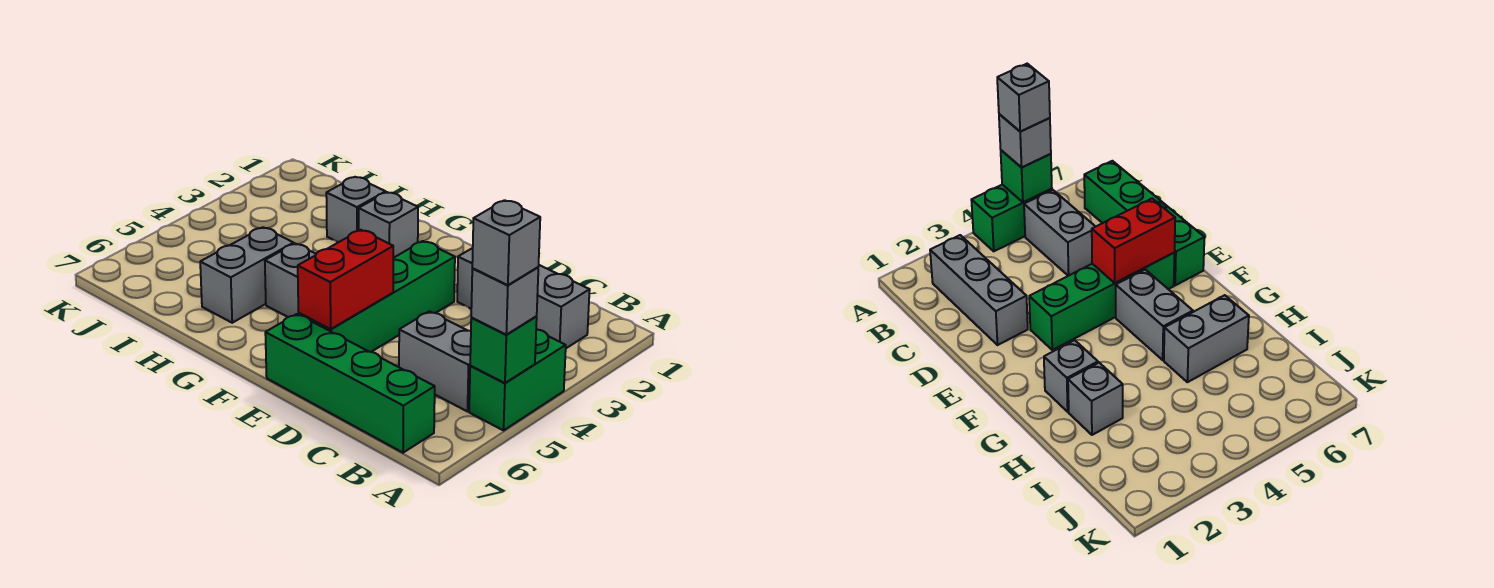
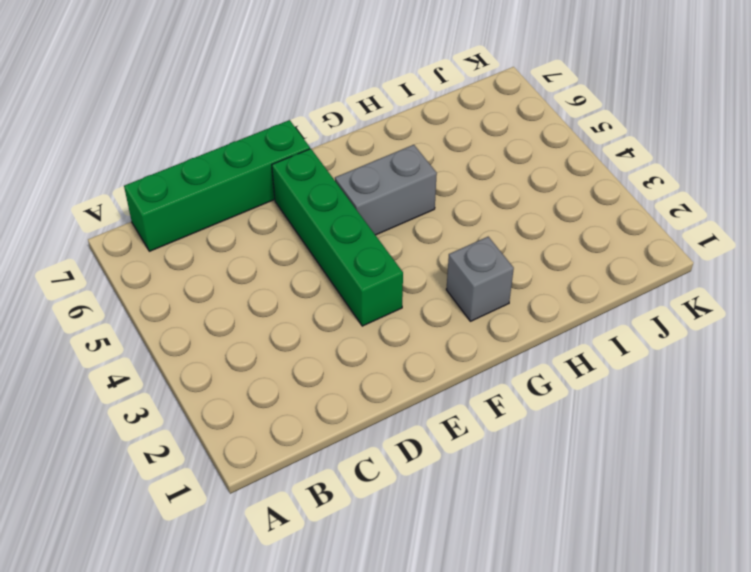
none -> green brick A4:A5 level 1
none -> grey brick B2:D2 level 1
none -> grey brick B5:C5 level 1

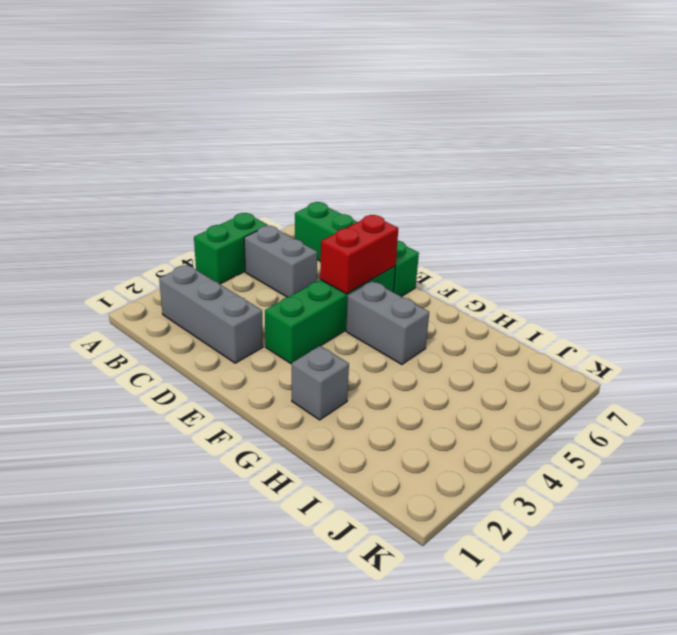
none -> grey brick H2 level 1
none -> grey brick H5:H6 level 1
none -> green brick A5 level 2

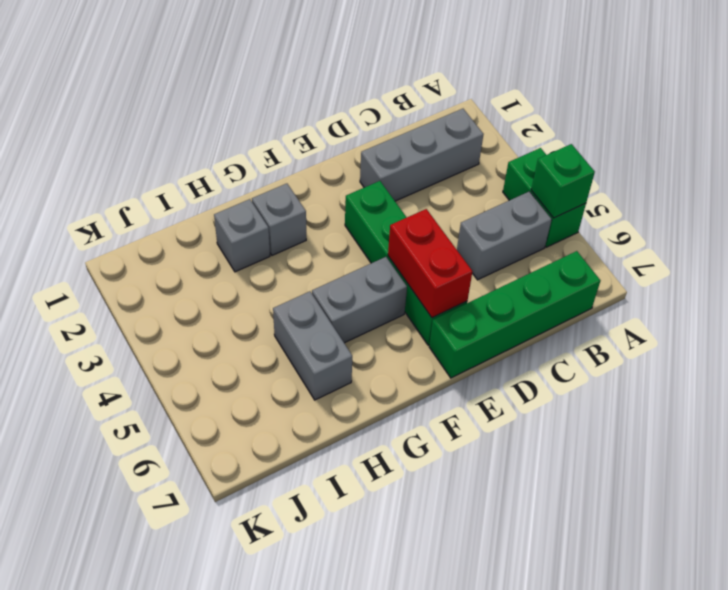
none -> grey brick A5 level 3
none -> grey brick A5 level 4

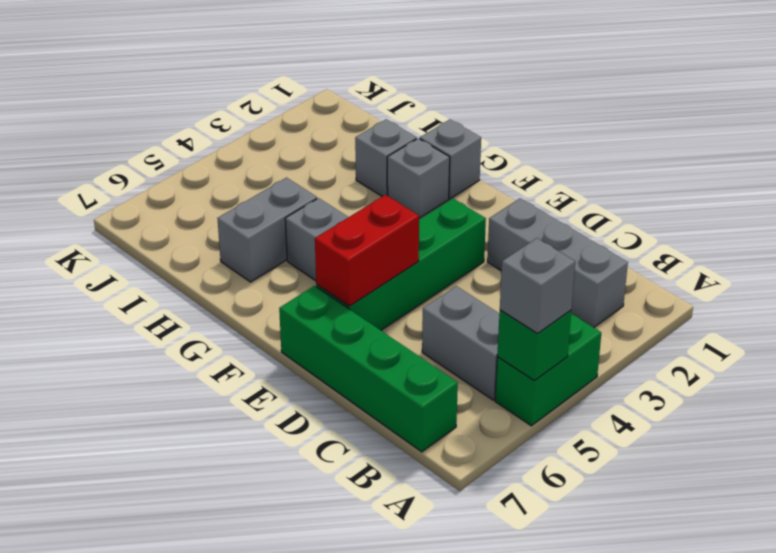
grey brick G1 level 1 -> grey brick A5 level 4

